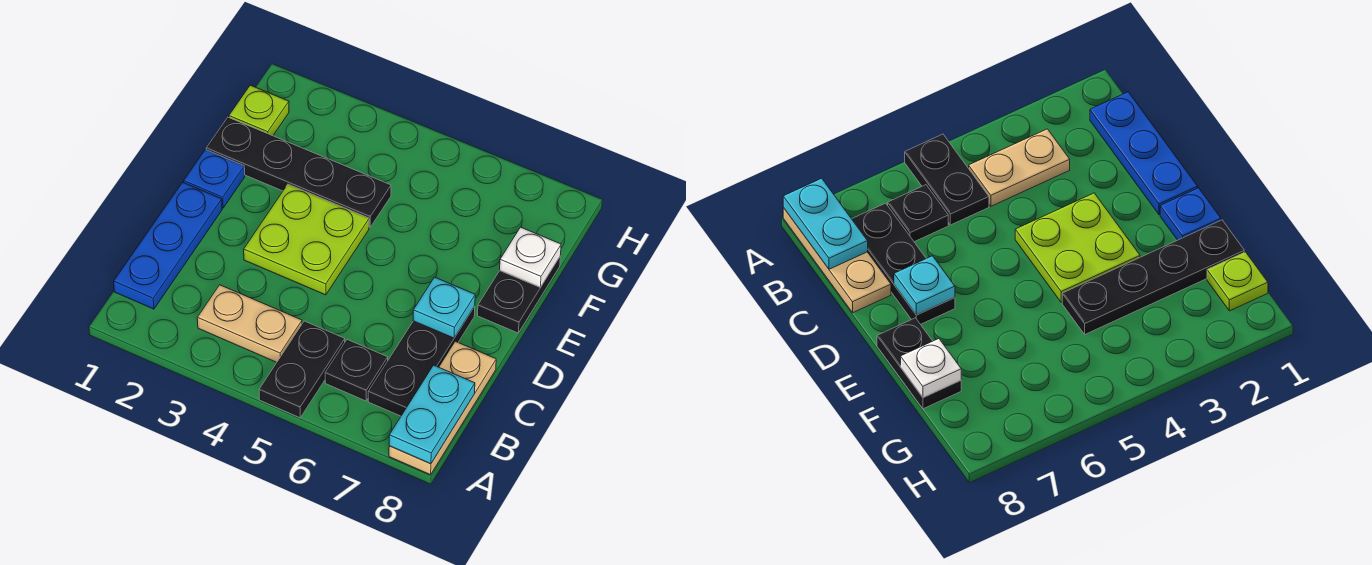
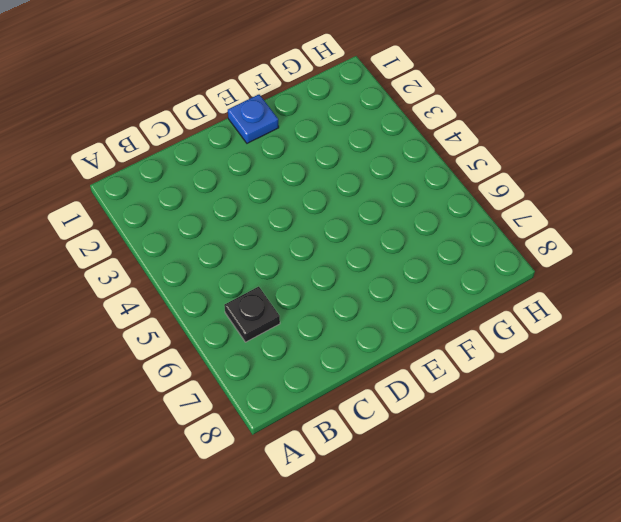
none -> black plate A5:B5 level 1
none -> tan plate A8:C8 level 1
none -> blue plate B1:D1 level 1

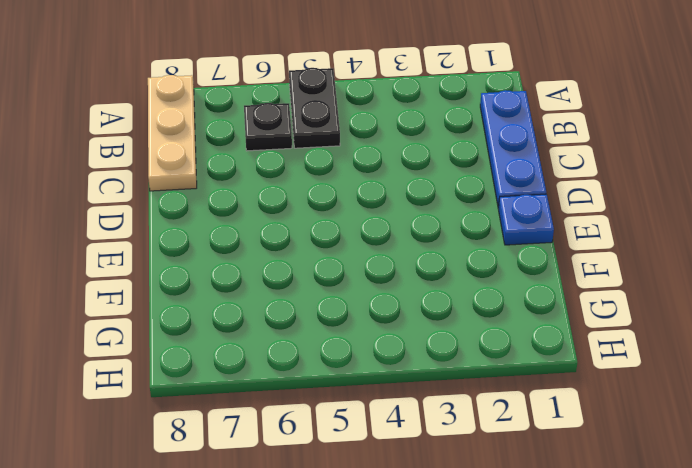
none -> tan plate B3:B4 level 1
none -> black plate B7:D7 level 1
none -> lime plate D3:E4 level 1

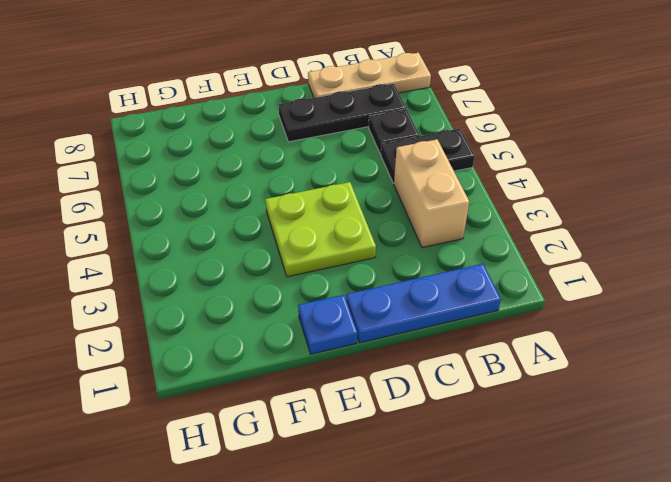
tan brick B3:B4 level 1 -> tan plate B3:B4 level 1
none -> black plate E8:F8 level 1
none -> black plate F1:F4 level 1
none -> lime plate G1 level 1

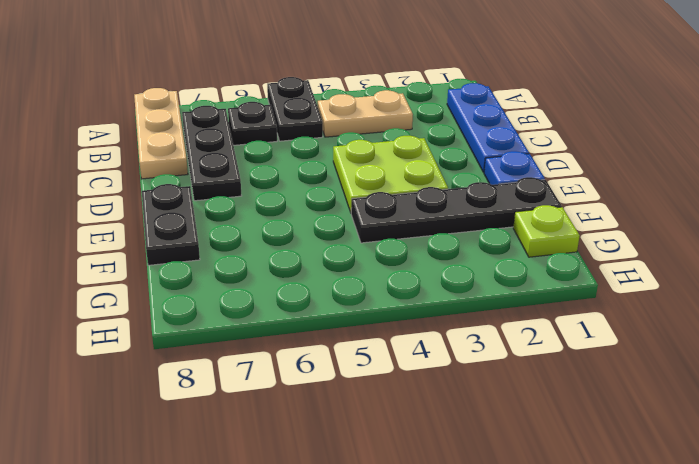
none -> cyan plate A8:B8 level 2
none -> cyan plate D7 level 2
none -> white plate F8 level 2

